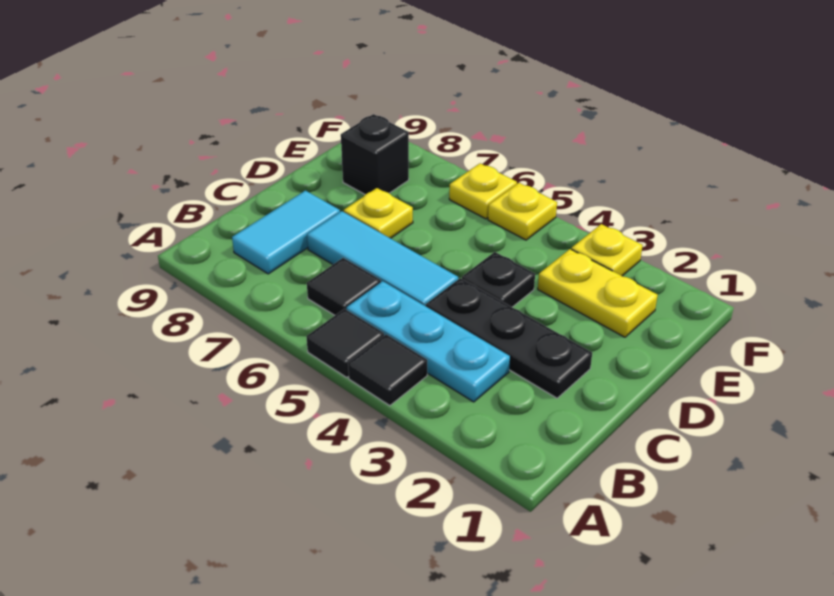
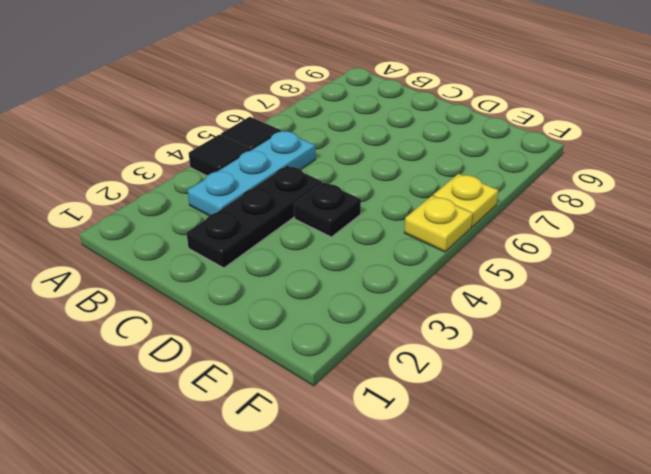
none -> black tile B6 level 1
none -> cyan tile B8:C8 level 1
none -> cyan tile C5:C7 level 1

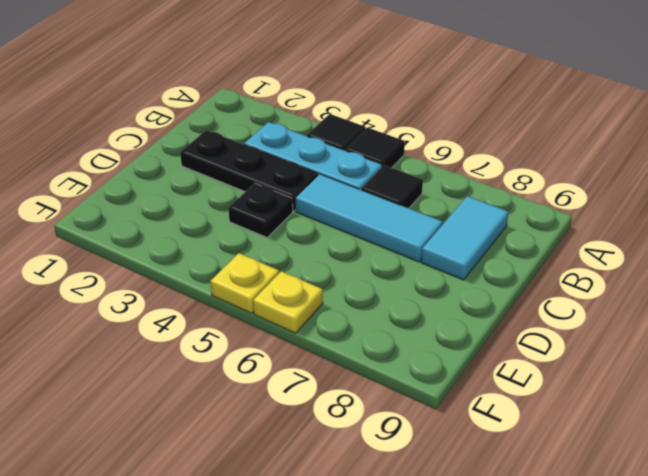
none -> yellow plate D7 level 1
none -> yellow plate E2:E3 level 1
none -> black brick E8 level 1

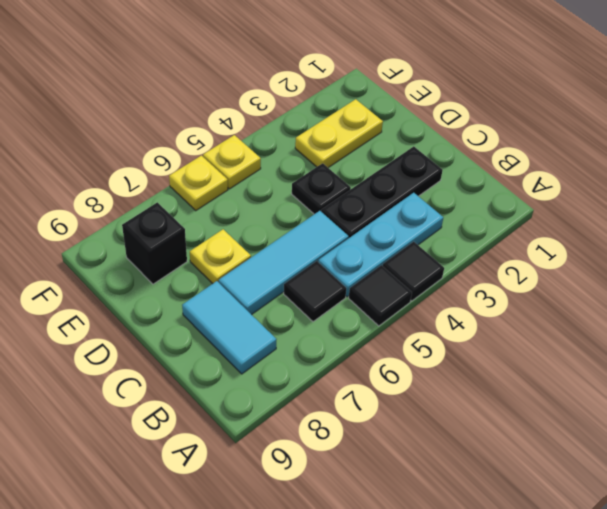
none -> yellow plate F3 level 1

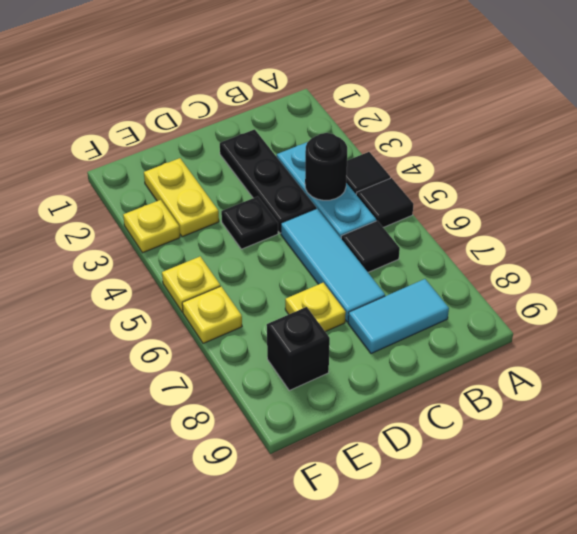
black round brick B4 level 2 -> none

